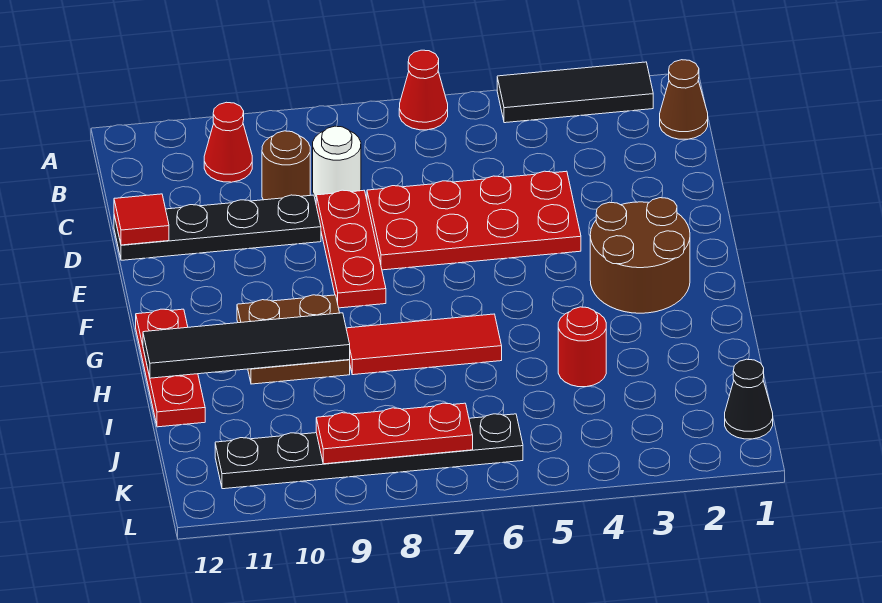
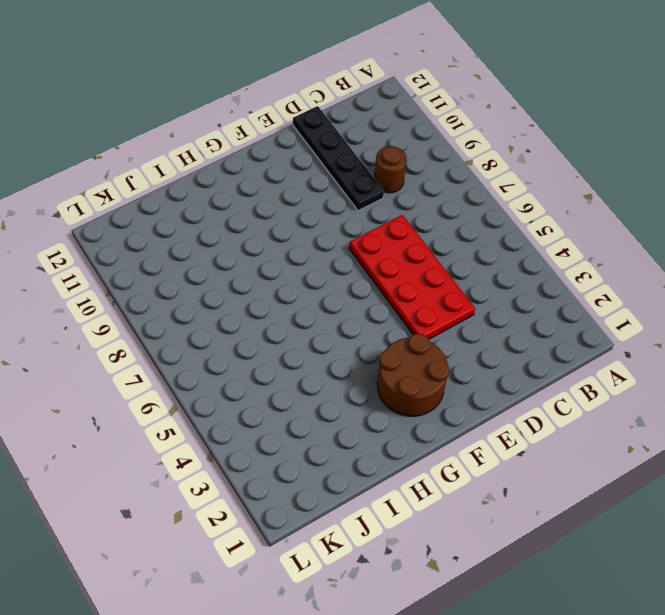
none -> black tile A2:A4 level 1
none -> red cone A6 level 1
none -> brown cone B1 level 1

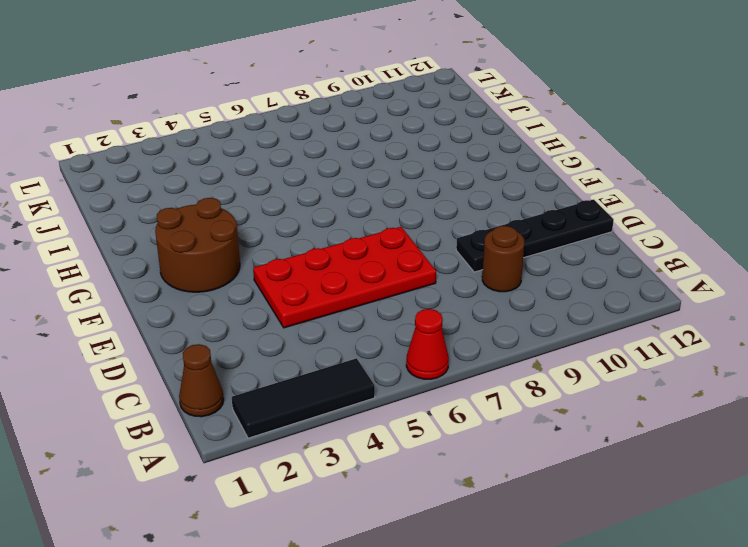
none -> red cone B10 level 1
none -> white round brick C8 level 1
none -> red plate D8:F8 level 1

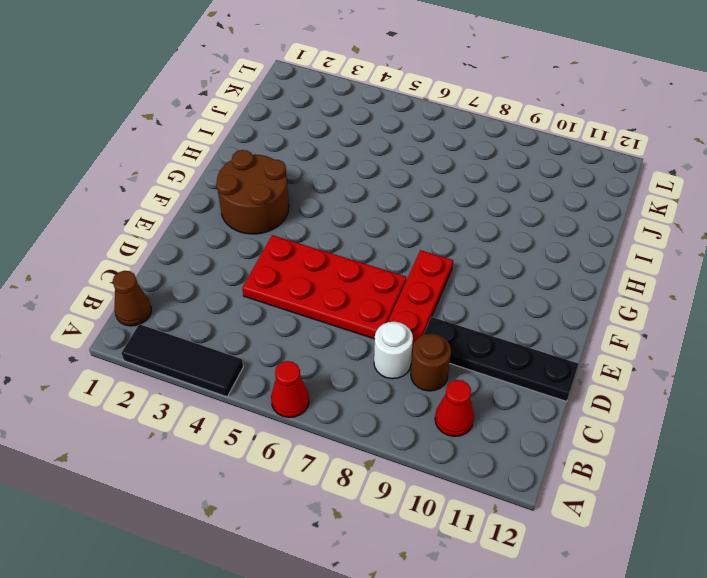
none -> brown plate G9:H10 level 1
none -> red plate G12:I12 level 1
none -> red tile H6:H8 level 1

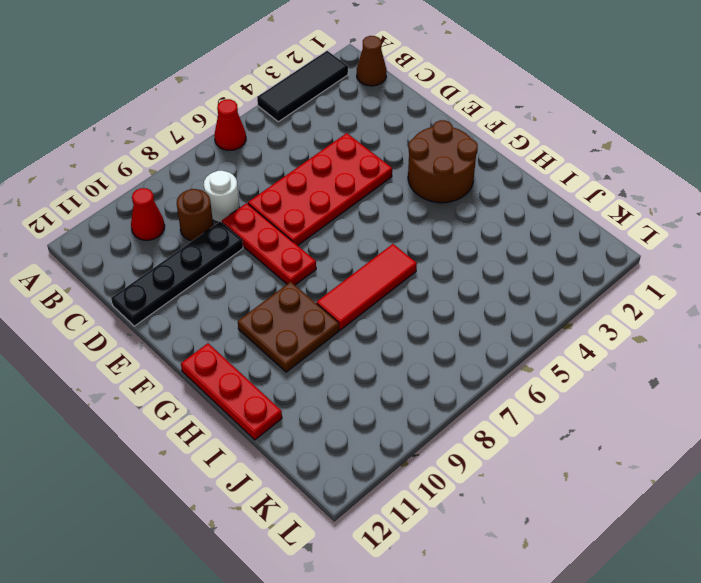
none -> red round brick I4 level 1
none -> black cone K1 level 1
none -> black plate K6:K11 level 1

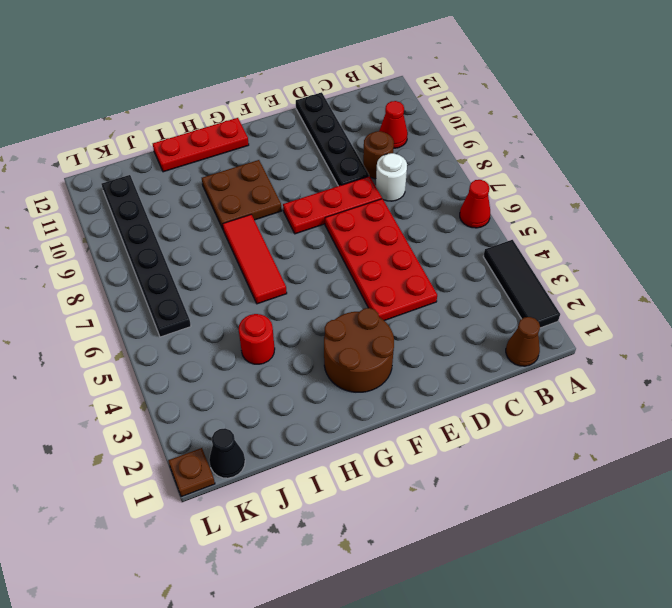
brown plate L1 level 1 -> none
none -> red tile D12 level 2
none -> black tile H9:H12 level 2
none -> red plate K7:K9 level 2

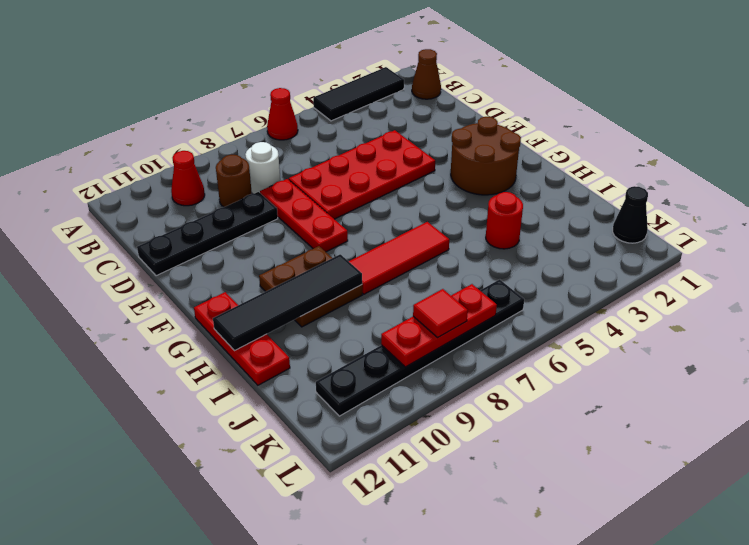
red tile K8 level 3 -> red tile D12 level 2

